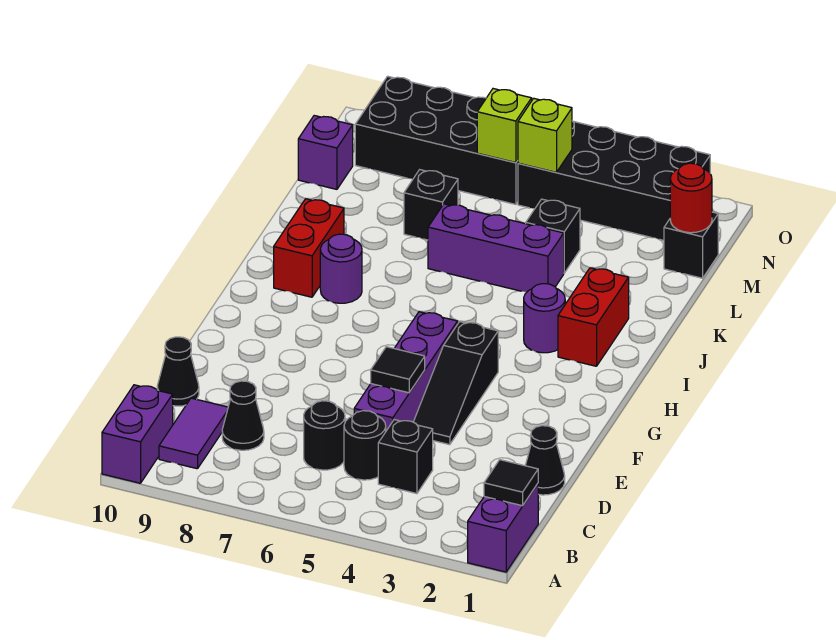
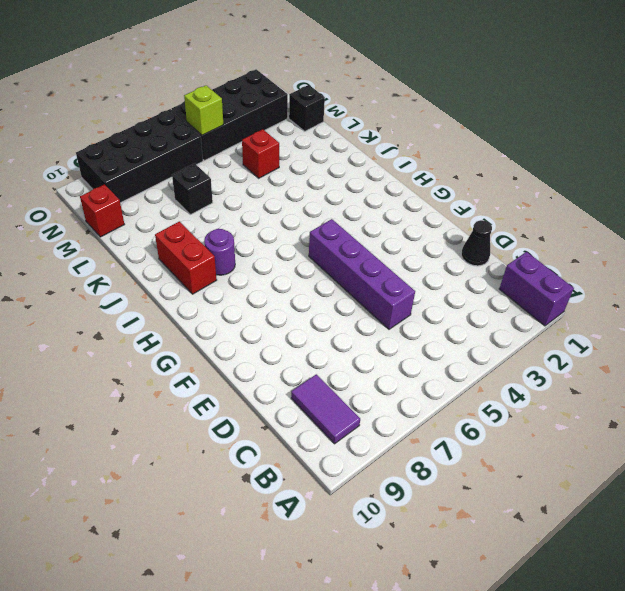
red brick L4 level 1 -> black brick L4 level 1
red brick M10 level 1 -> purple brick M10 level 1
none -> purple brick A10:B10 level 1
none -> black brick C4 level 1
none -> black round brick C5 level 1

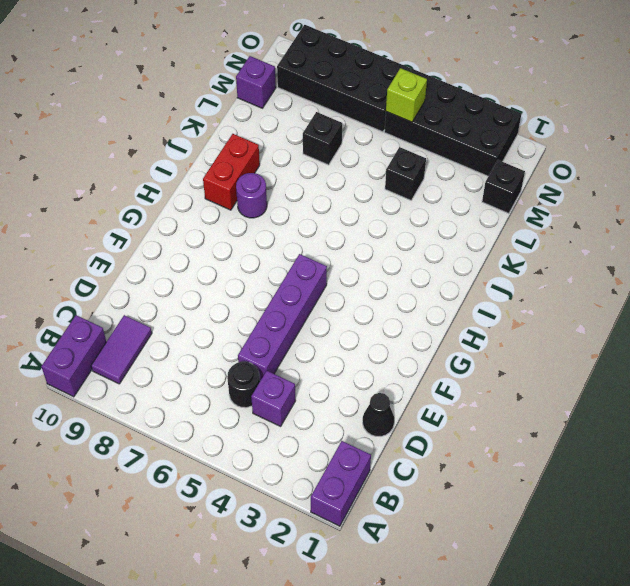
purple brick C4 level 1 -> black brick C4 level 1
none -> black round brick C6 level 1
none -> black cone C8 level 1
none -> black cone D10 level 1

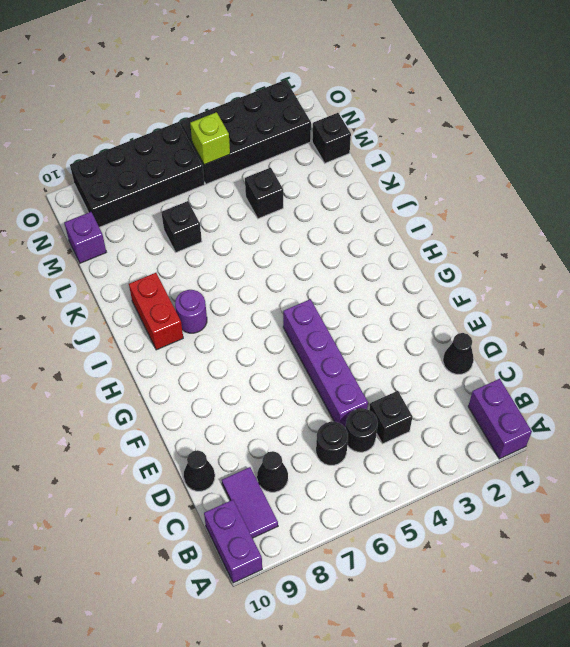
none -> black slope E4:G4 level 1 top G
none -> red brick I2:J2 level 1
none -> purple round brick I3 level 1

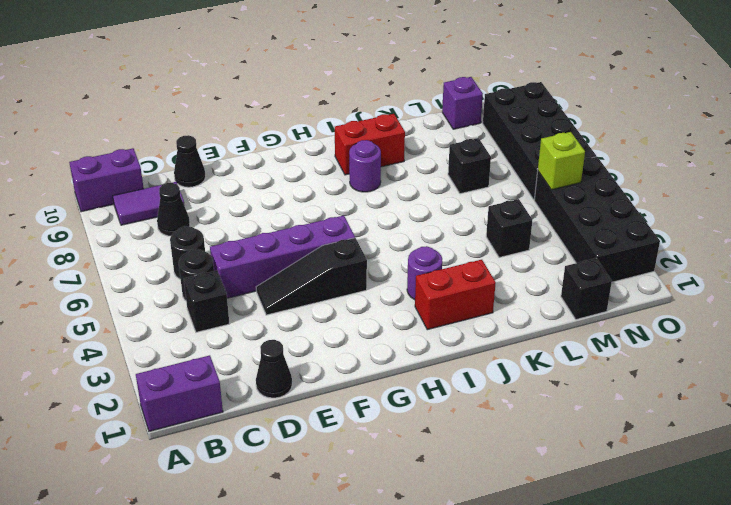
none -> purple brick K4:K6 level 1
none -> black tile B1 level 2
none -> black tile E5 level 2

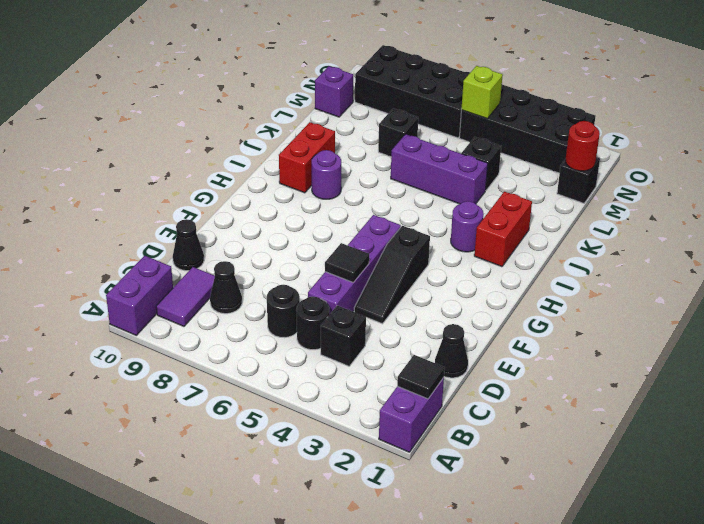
none -> lime brick N6 level 2

